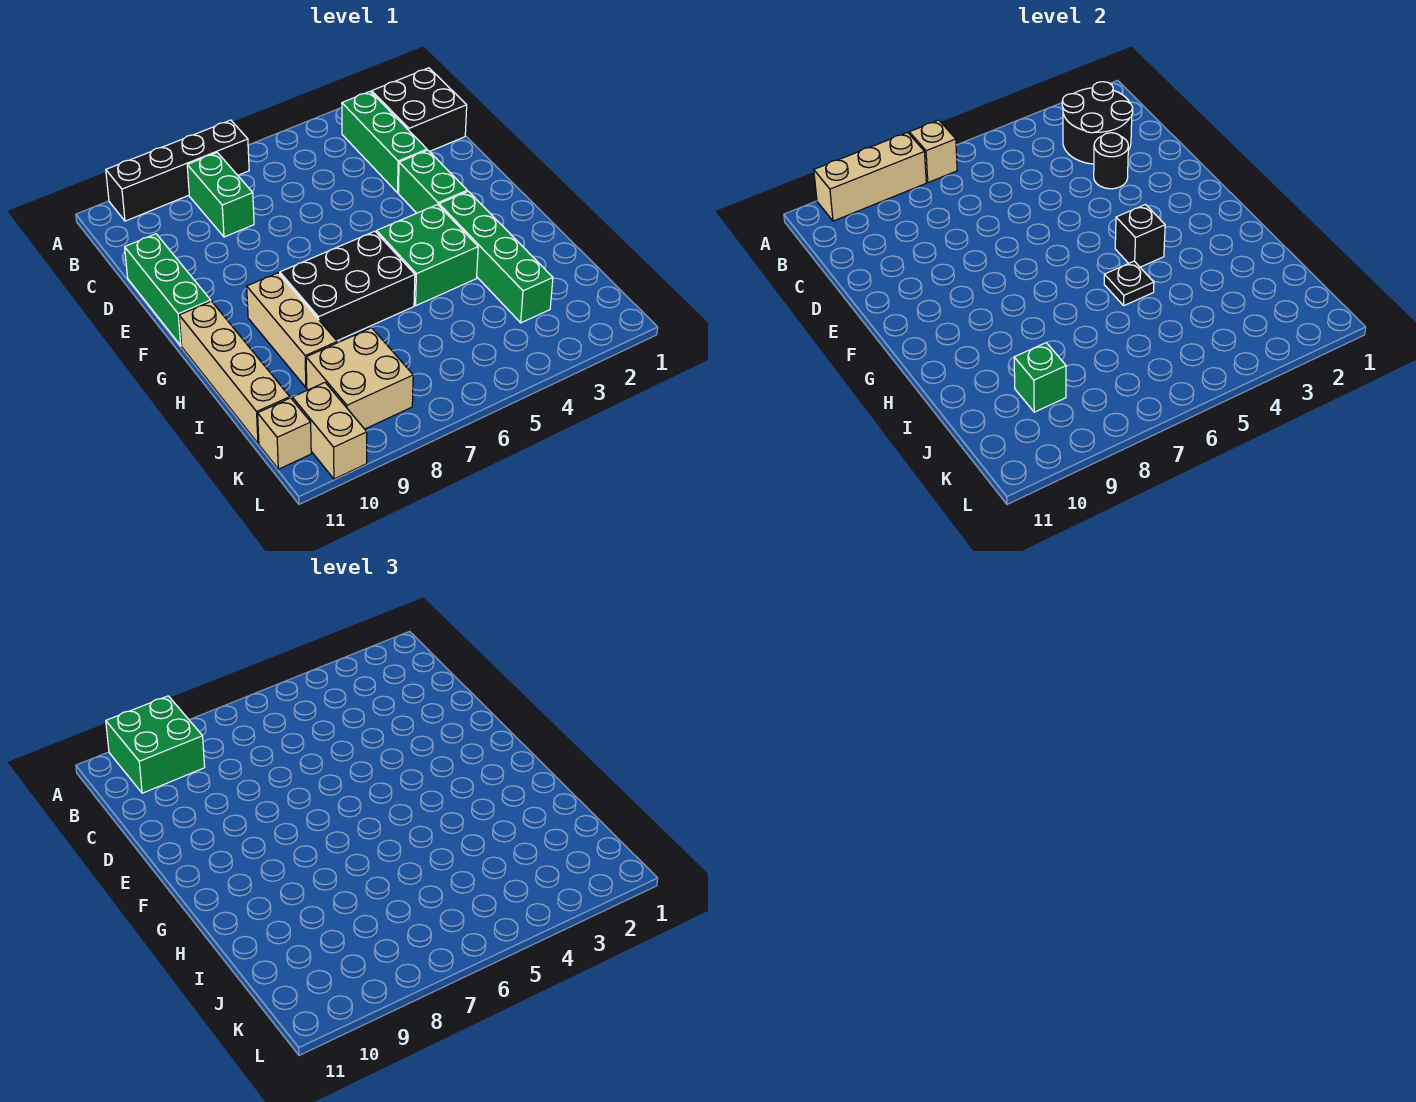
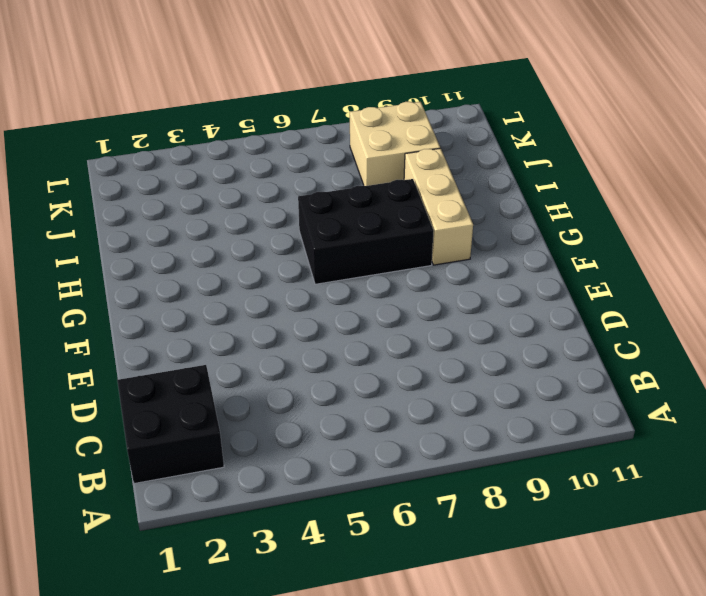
none -> black brick A7:A10 level 1
none -> green brick B3:D3 level 1
none -> green brick B8:C8 level 1

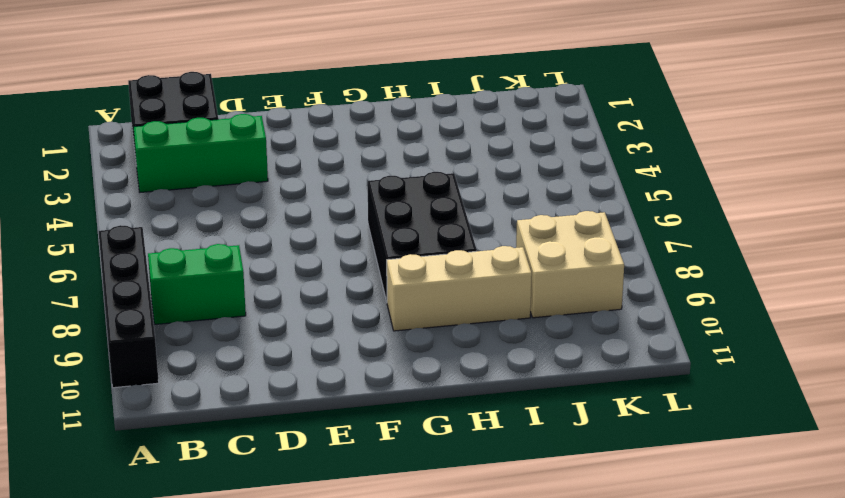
none -> green brick D11:F11 level 1
none -> green brick E3:F3 level 1
none -> green brick G3:J3 level 1

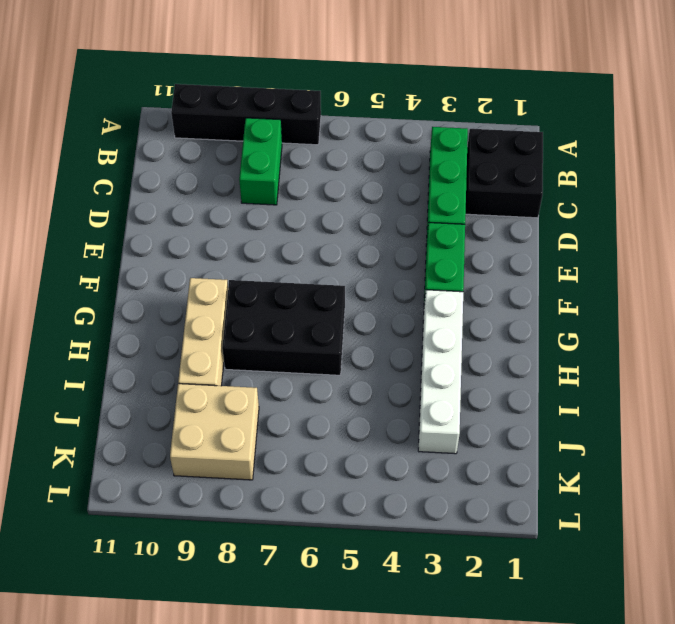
white brick G3:J3 level 1 -> green brick G3:J3 level 1
none -> green brick D11:F11 level 1
none -> green brick G4:H5 level 1
none -> tan brick G11:J11 level 1

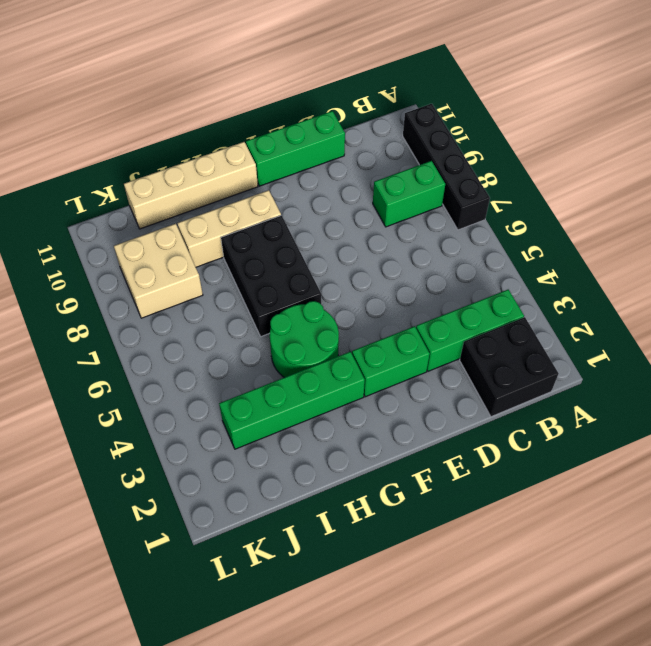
green round brick G4:H5 level 1 -> green brick G4:H5 level 1
none -> tan brick K10:L10 level 1
none -> tan brick K11 level 1
none -> tan brick A7 level 2

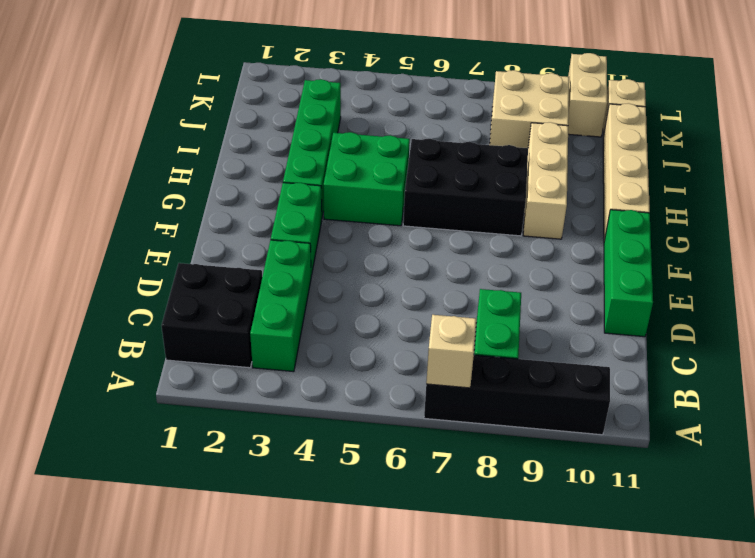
none -> tan brick A8:A10 level 2
none -> black round brick B2:C3 level 2
none -> black round brick D3 level 2

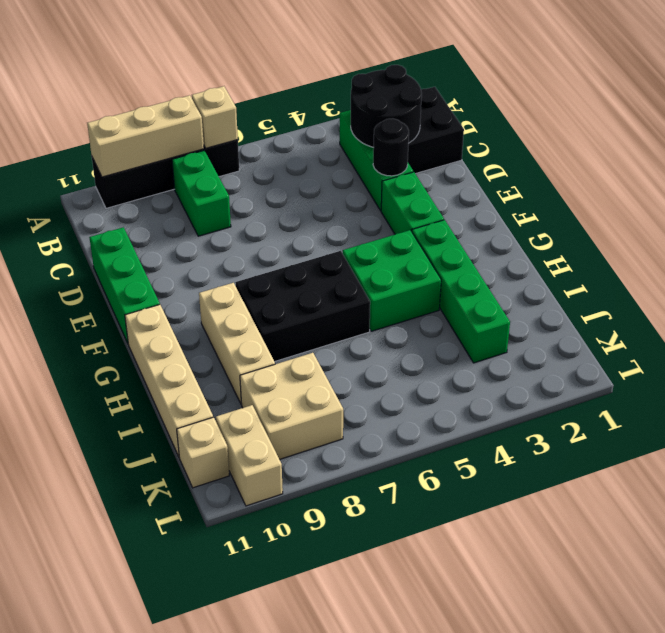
none -> black brick G4 level 2
none -> black plate H5 level 2
none -> green brick J9 level 2

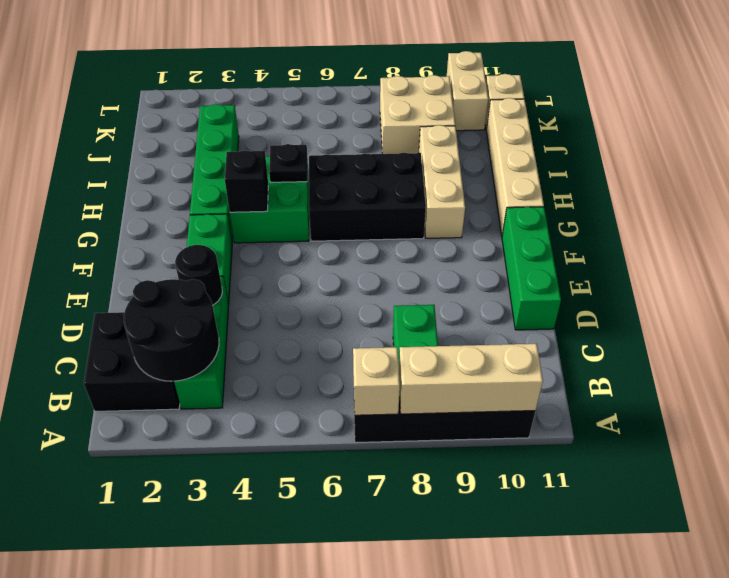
none -> green brick J9 level 2
none -> green brick A9:B10 level 3

